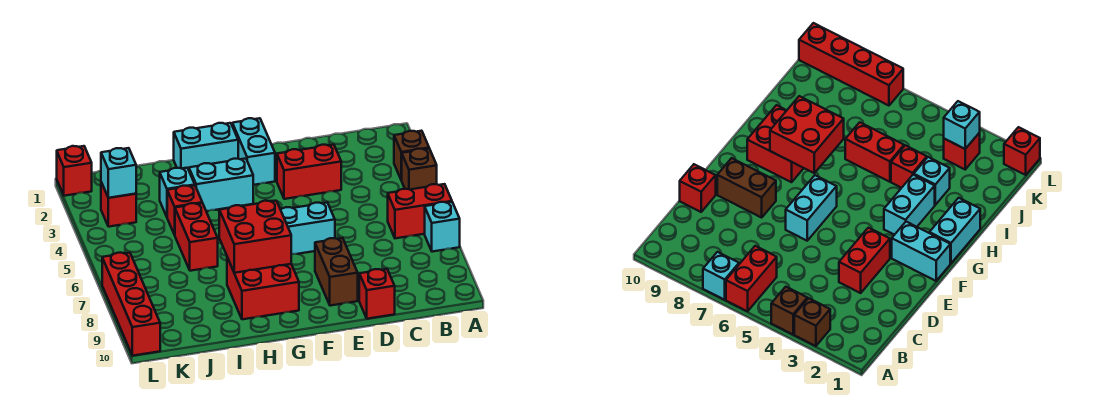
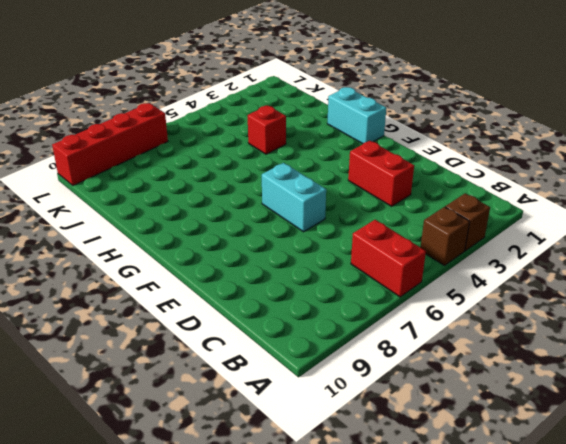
none -> cyan brick A7 level 1
none -> red brick D10 level 1
none -> brown brick E8:E9 level 1

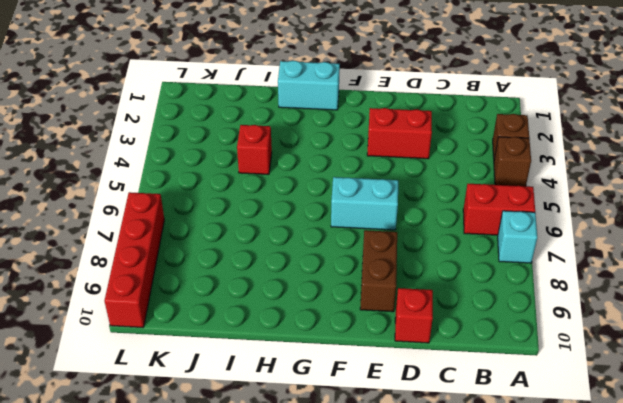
none -> cyan brick F1:F2 level 1
none -> cyan brick G3:H3 level 1
none -> red brick G8:H9 level 1

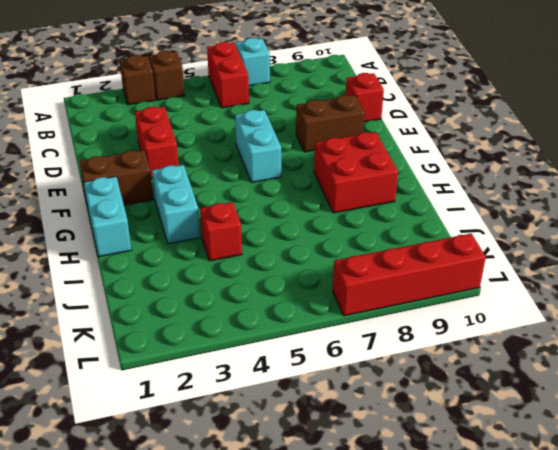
brown brick F1:F2 level 1 -> cyan brick F1:F2 level 1
none -> cyan brick I3 level 1
none -> red brick I5:I6 level 1
none -> red brick K3 level 1

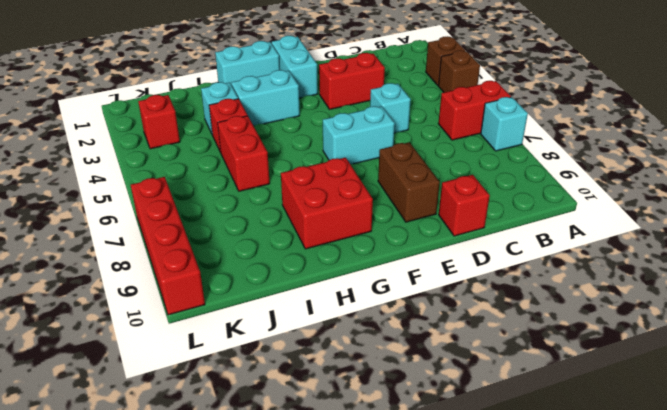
cyan brick D5 level 1 -> cyan brick K3 level 2
none -> red brick L1 level 1
none -> red brick G7:H8 level 2

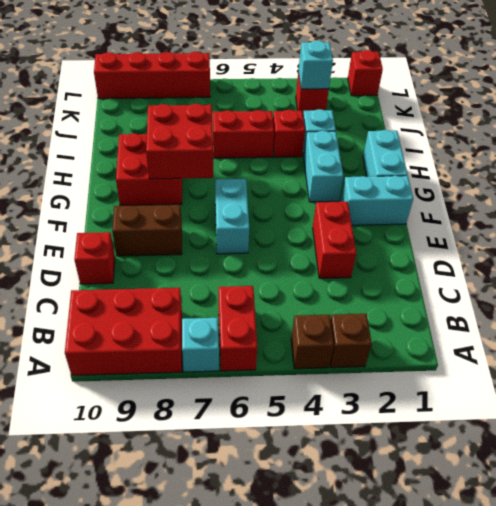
red brick A8:B10 level 1 -> none

